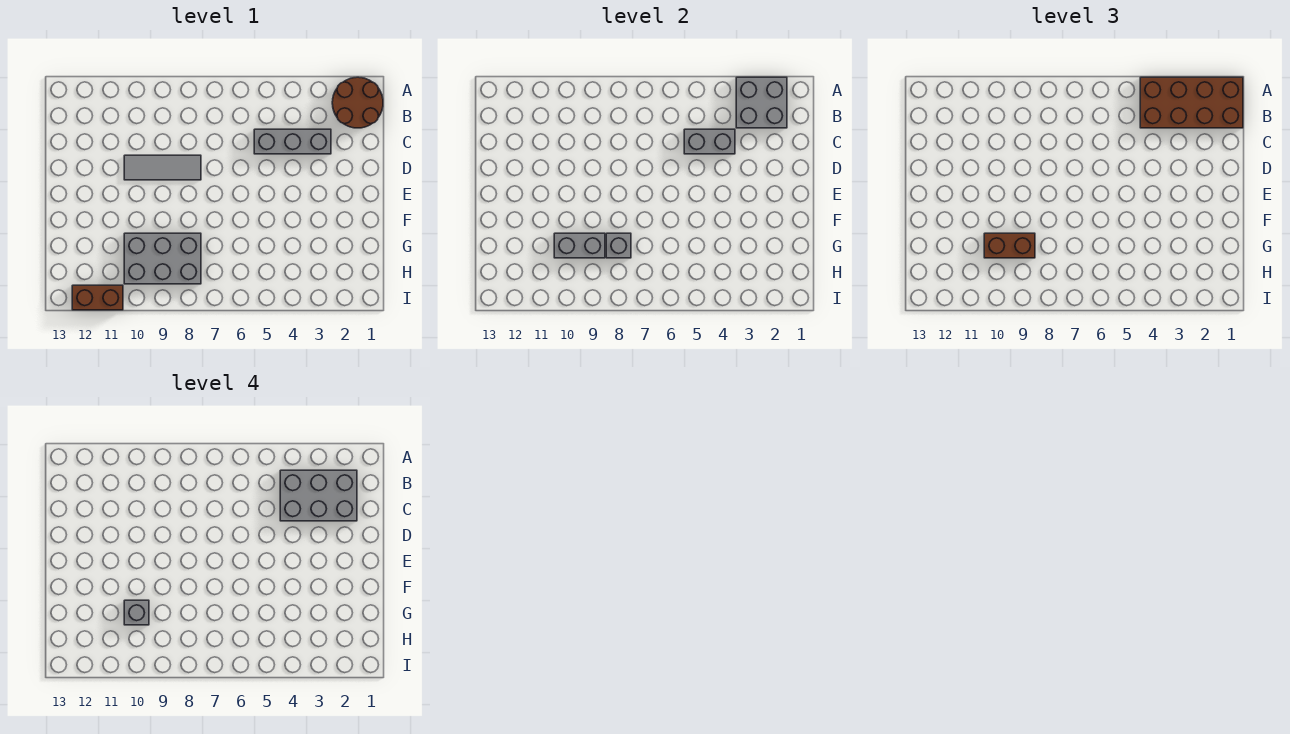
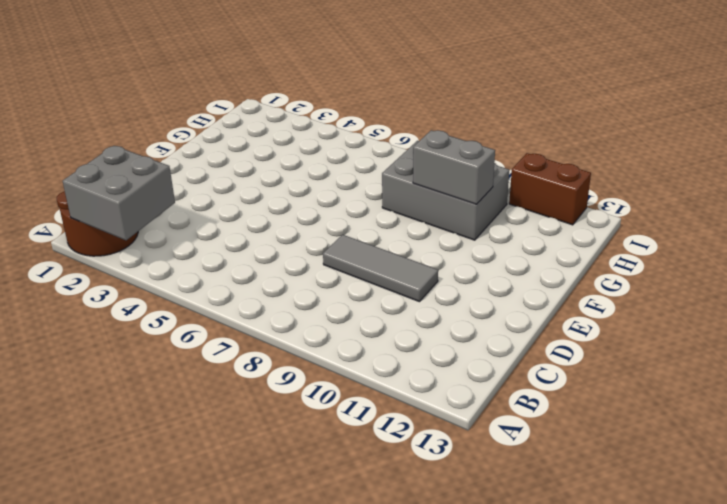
none -> grey brick C3:C5 level 1
none -> grey brick C4:C5 level 2
none -> grey brick G8 level 2

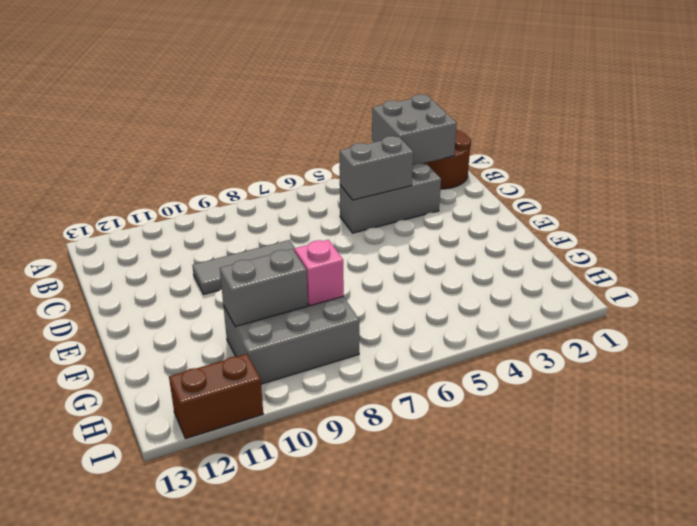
pink brick G8 level 2 -> grey brick G8 level 2
none -> brown brick A1:B4 level 3
none -> brown brick G9:G10 level 3
none -> grey brick B2:C4 level 4

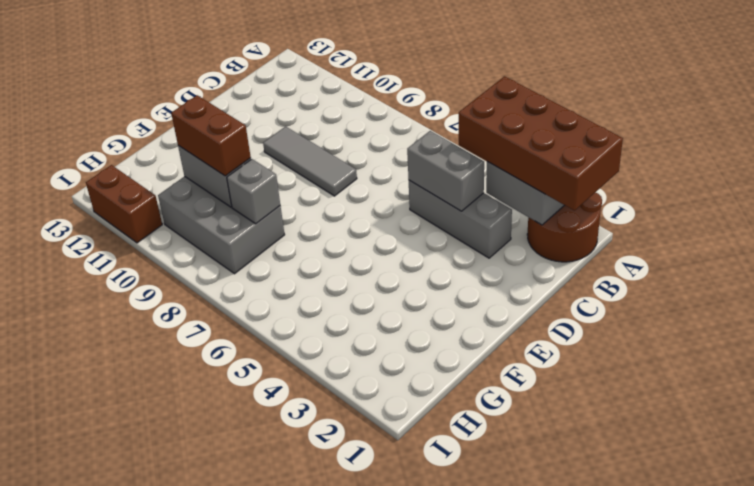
none -> grey brick B2:C4 level 4
none -> grey brick G10 level 4

